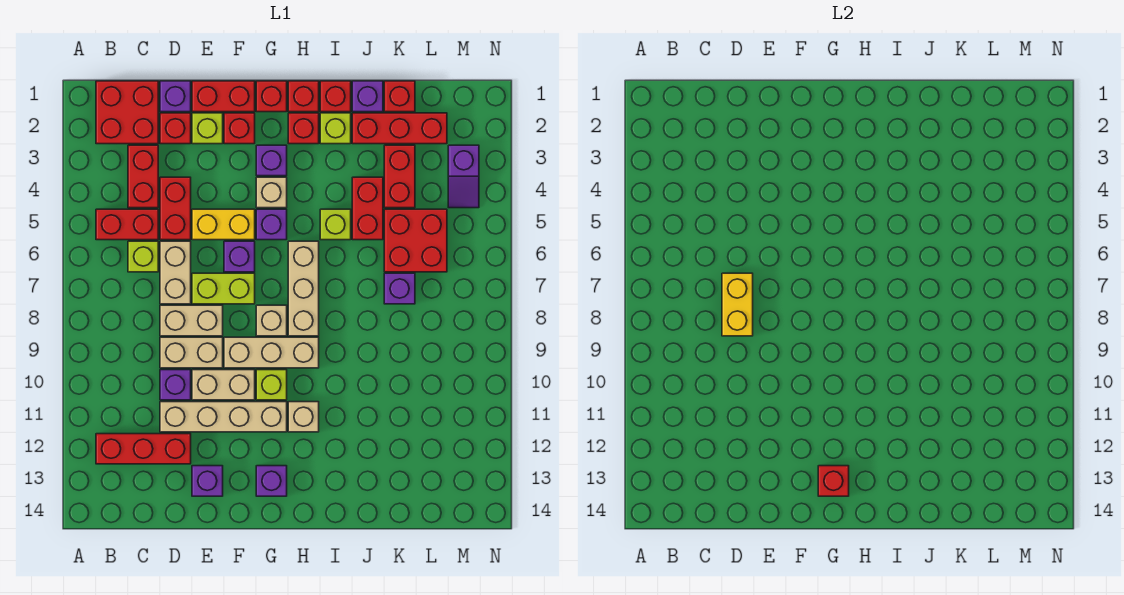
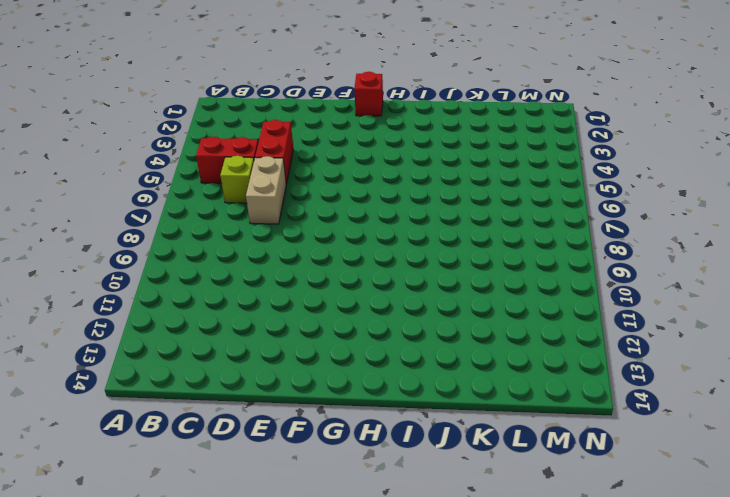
none -> red brick B1:C2 level 1
none -> red brick B12:D12 level 1
none -> red brick C3:C4 level 1
none -> purple brick D1 level 1

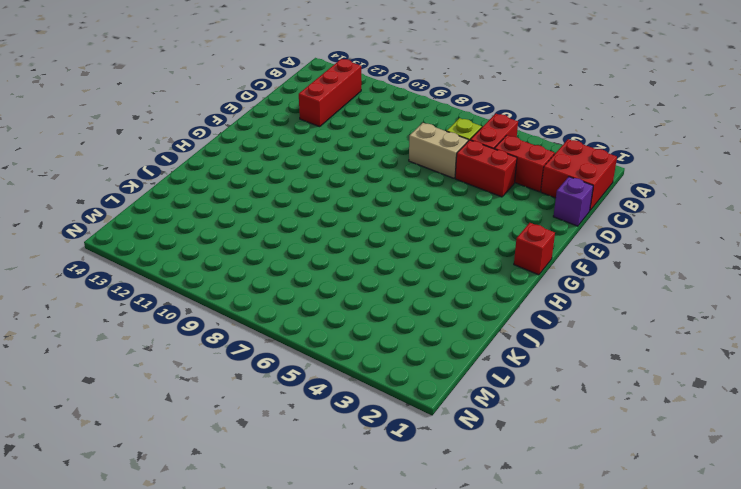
none -> red brick D2 level 1
none -> tan brick D8:E8 level 1
none -> tan brick D9:E9 level 1
none -> purple brick D10 level 1

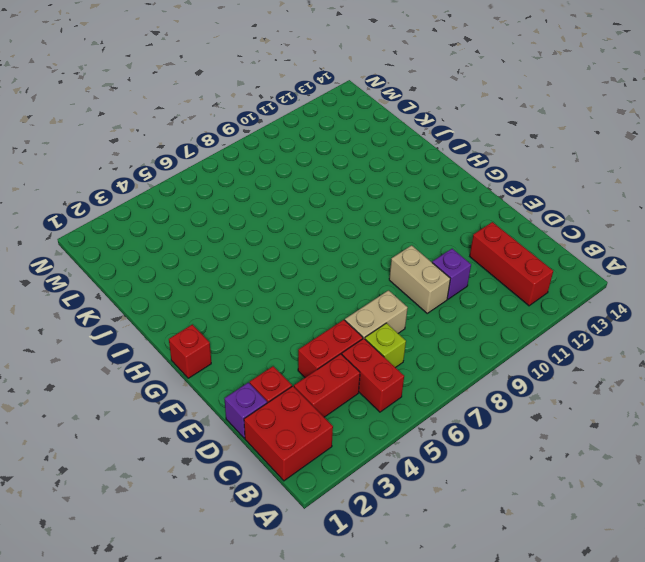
none -> tan brick D8:E8 level 1
none -> tan brick D11:G11 level 1
none -> red brick E1:F1 level 1
none -> lime brick E2 level 1

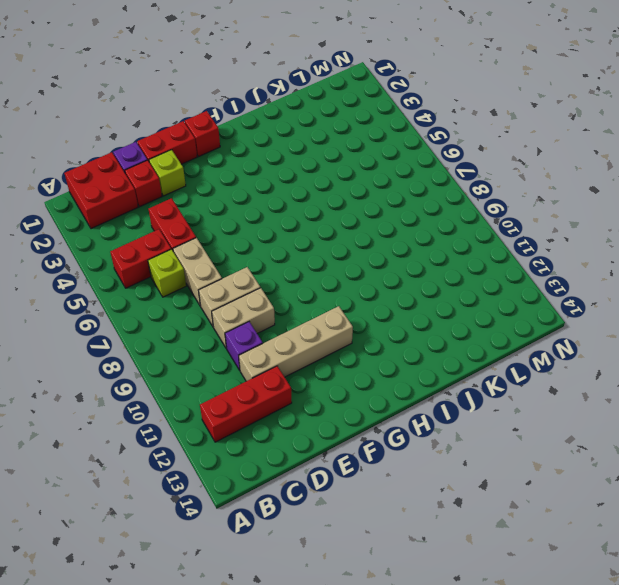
none -> red brick C3:C4 level 1
none -> yellow brick E5:F5 level 1
none -> lime brick E7:F7 level 1
none -> tan brick E10:F10 level 1

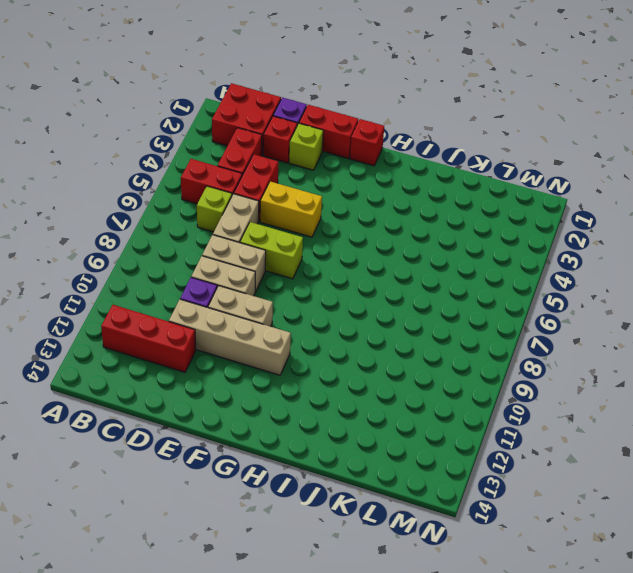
none -> purple brick E13 level 1
none -> red brick F2 level 1
none -> purple brick F6 level 1
none -> tan brick F9:H9 level 1

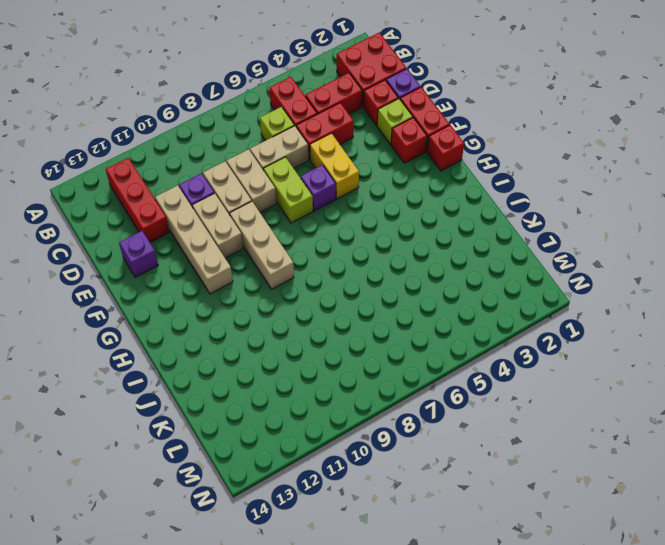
none -> purple brick G3 level 1
none -> tan brick G4 level 1
none -> purple brick G5 level 1
none -> tan brick G8 level 1

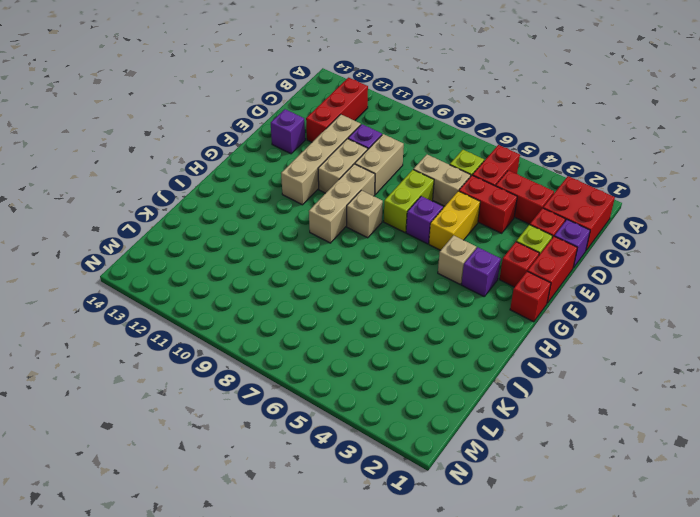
none -> tan brick D8:E8 level 1
none -> purple brick G5 level 1
none -> lime brick G10 level 1
none -> purple brick G13 level 1

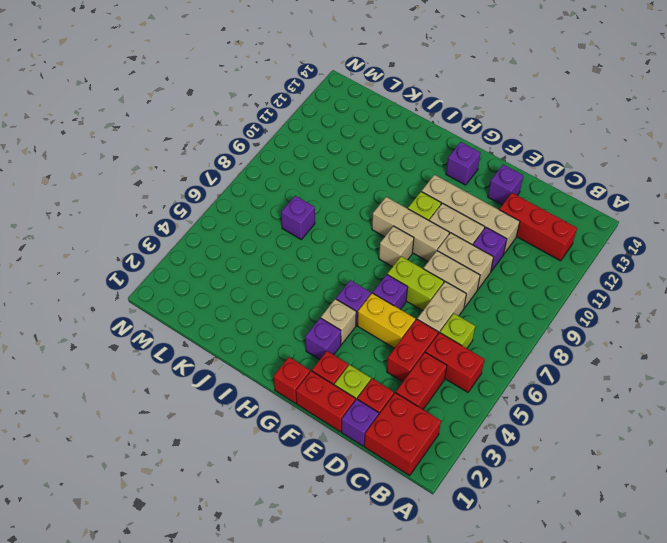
none -> red brick H1 level 1
none -> red brick H2 level 1
none -> tan brick H6:H8 level 1
none -> tan brick H11 level 1

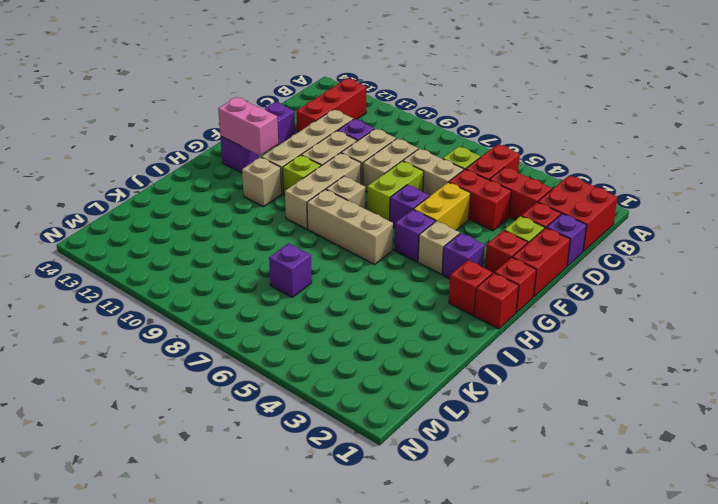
pink brick G12:G13 level 2 -> red brick G13 level 2
none -> red brick I1 level 1
none -> lime brick I2 level 1
none -> lime brick I5 level 1
none -> purple brick J1 level 1

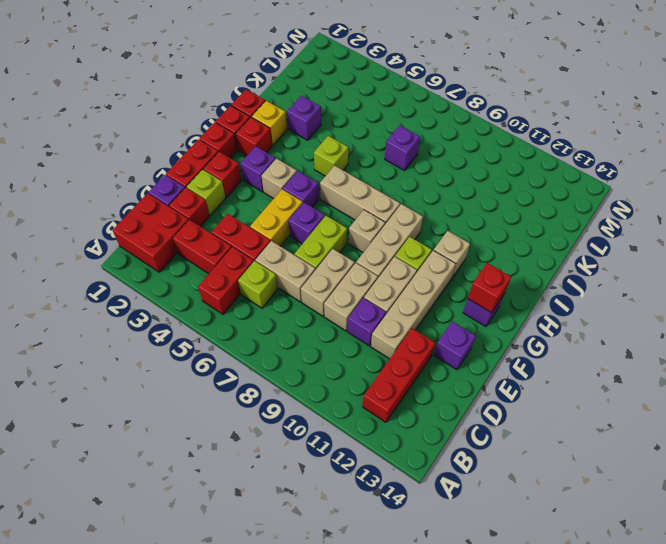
yellow brick I2 level 1 -> lime brick I2 level 1
purple brick J3 level 1 -> purple brick J1 level 1
none -> red brick J2:L2 level 1
none -> red brick J4:J5 level 1
none -> red brick K1 level 1
none -> red brick K3:K4 level 1

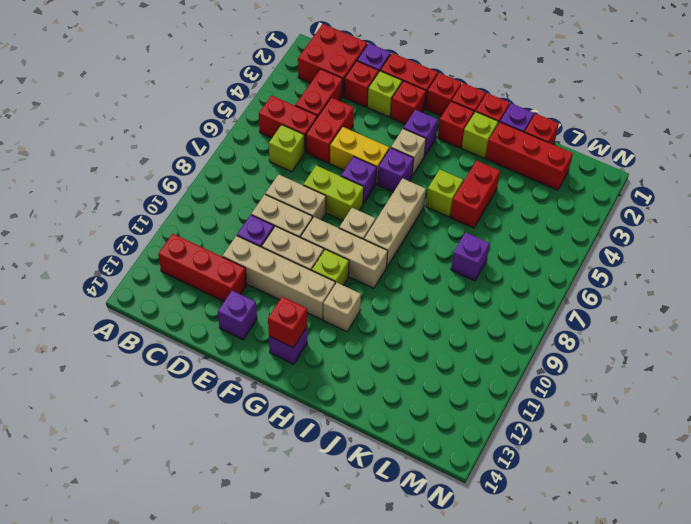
none -> tan brick D6:D7 level 1
none -> red brick K3:K4 level 1
none -> red brick K5:L6 level 1
none -> purple slope M3:M4 level 1 top 3

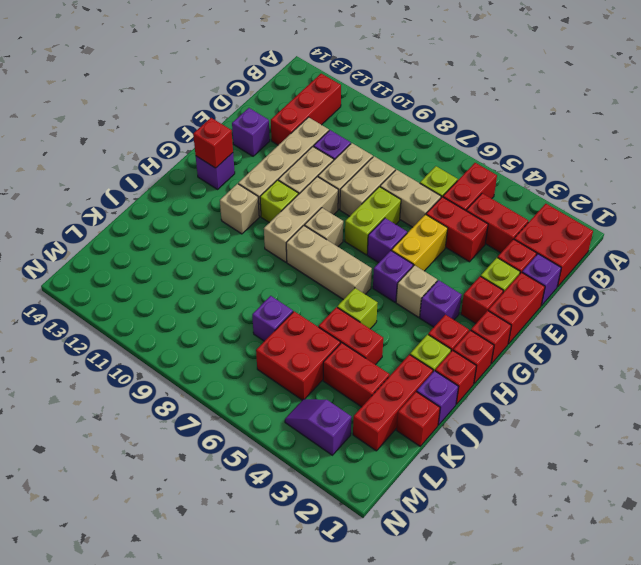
none -> yellow brick D7:D8 level 2

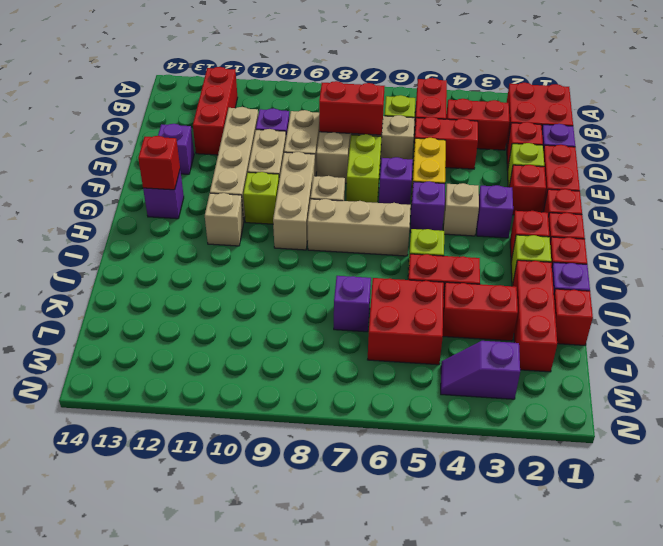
red brick D7:D8 level 2 -> yellow brick D7:D8 level 2

